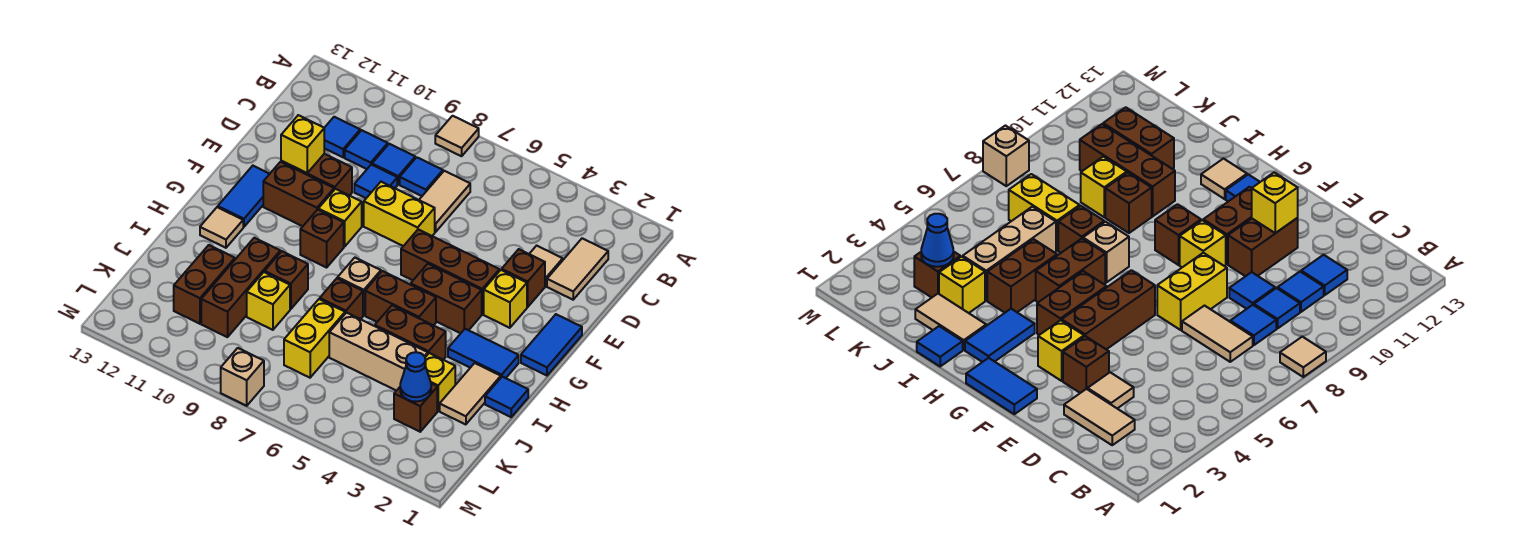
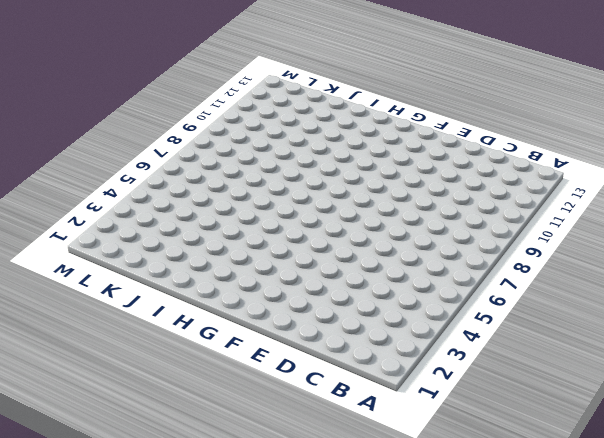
none -> tan tile A8 level 1
none -> tan tile C2:D2 level 1
none -> tan tile C7:D7 level 1
none -> blue tile C8 level 1

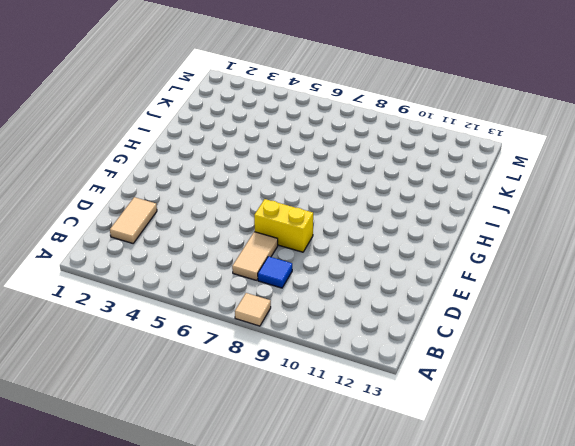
none -> blue tile C9 level 1
none -> blue tile C10 level 1
none -> blue tile C11 level 1
none -> tan tile D3 level 1

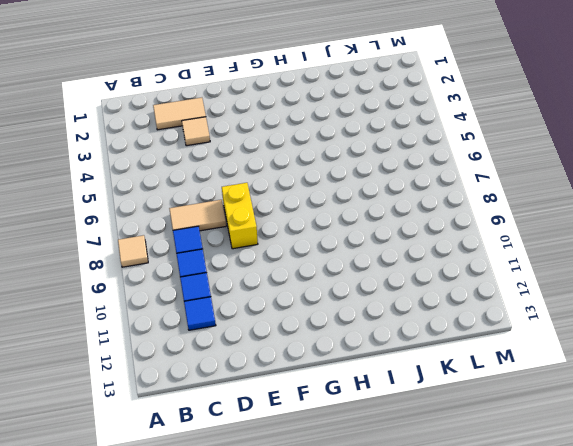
none -> blue tile D9 level 1
none -> brown brick E3 level 1
none -> brown brick E10:E11 level 1
none -> blue tile F1:G1 level 1

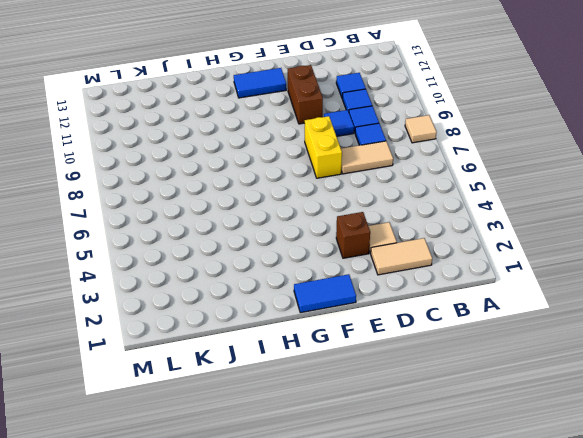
none -> yellow brick F3 level 1
none -> brown brick F4:F6 level 1
none -> yellow brick F9 level 1
none -> brown brick F10:F11 level 1

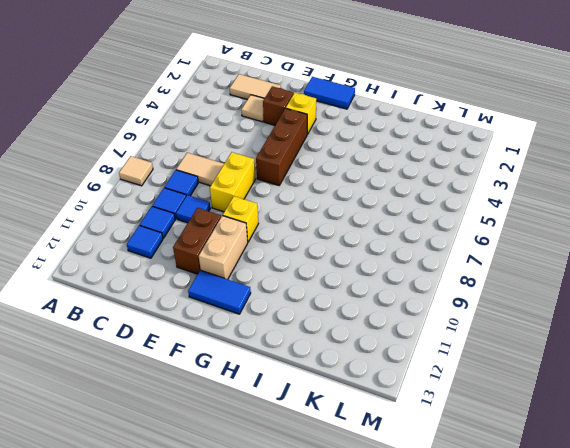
tan brick F10:F11 level 1 -> brown brick F10:F11 level 1
none -> brown brick G4:G5 level 1
none -> brown brick G9 level 1
none -> blue tile H2:H3 level 1
none -> brown brick H5:H6 level 1

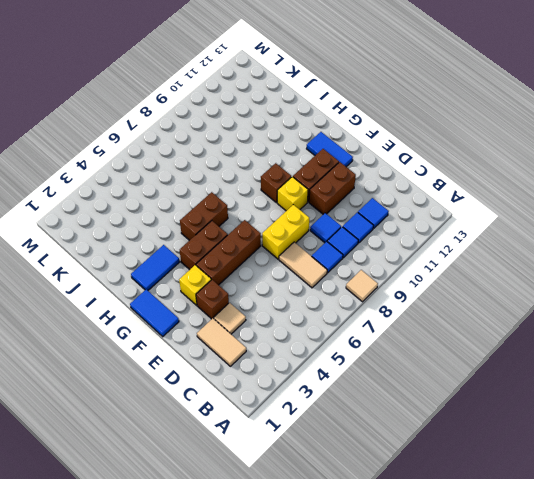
none -> tan brick H7 level 1
none -> tan tile H12 level 1
none -> blue tile I1 level 1
none -> tan tile I2:J2 level 1

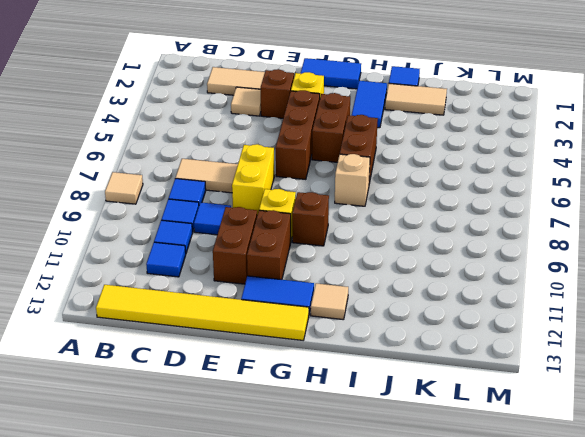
yellow tile B13:G13 level 1 -> none
none -> brown brick I4:I5 level 1
none -> brown brick I7 level 1
none -> brown brick I9 level 1
none -> brown brick I10:K10 level 1

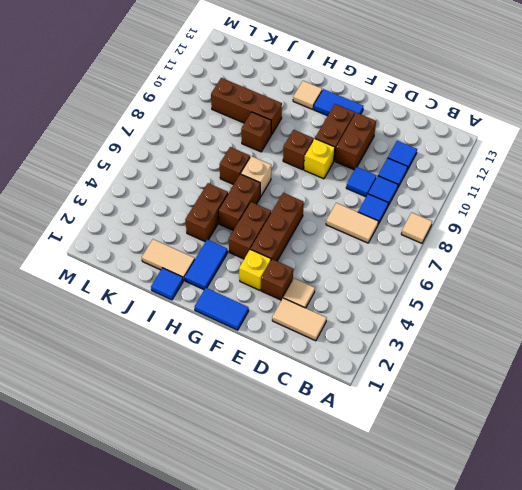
none -> yellow brick E7:E8 level 1
none -> yellow brick J3 level 1
none -> tan brick J4:J6 level 1
none -> yellow brick J7:K7 level 1

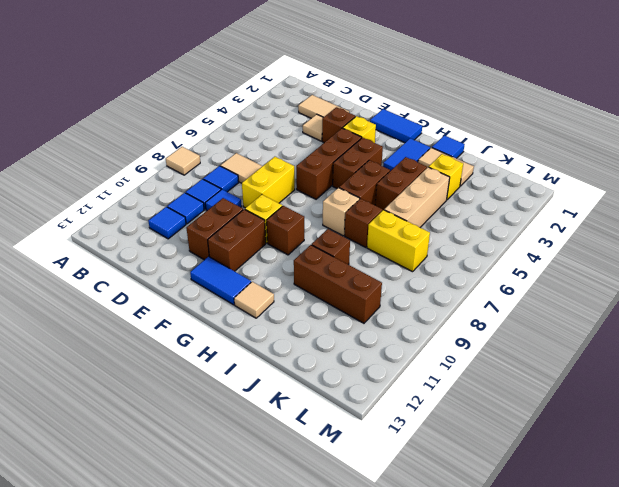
none -> yellow brick J9 level 1
none -> brown brick J11:K11 level 1
none -> brown brick K3 level 1
none -> tan brick M8 level 1

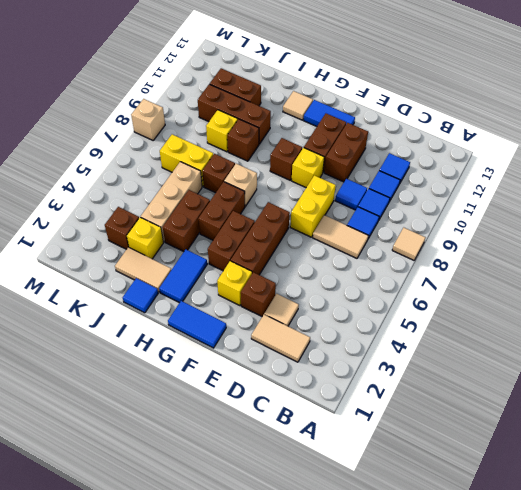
none -> yellow brick E11 level 2
none -> blue cone K3 level 2

